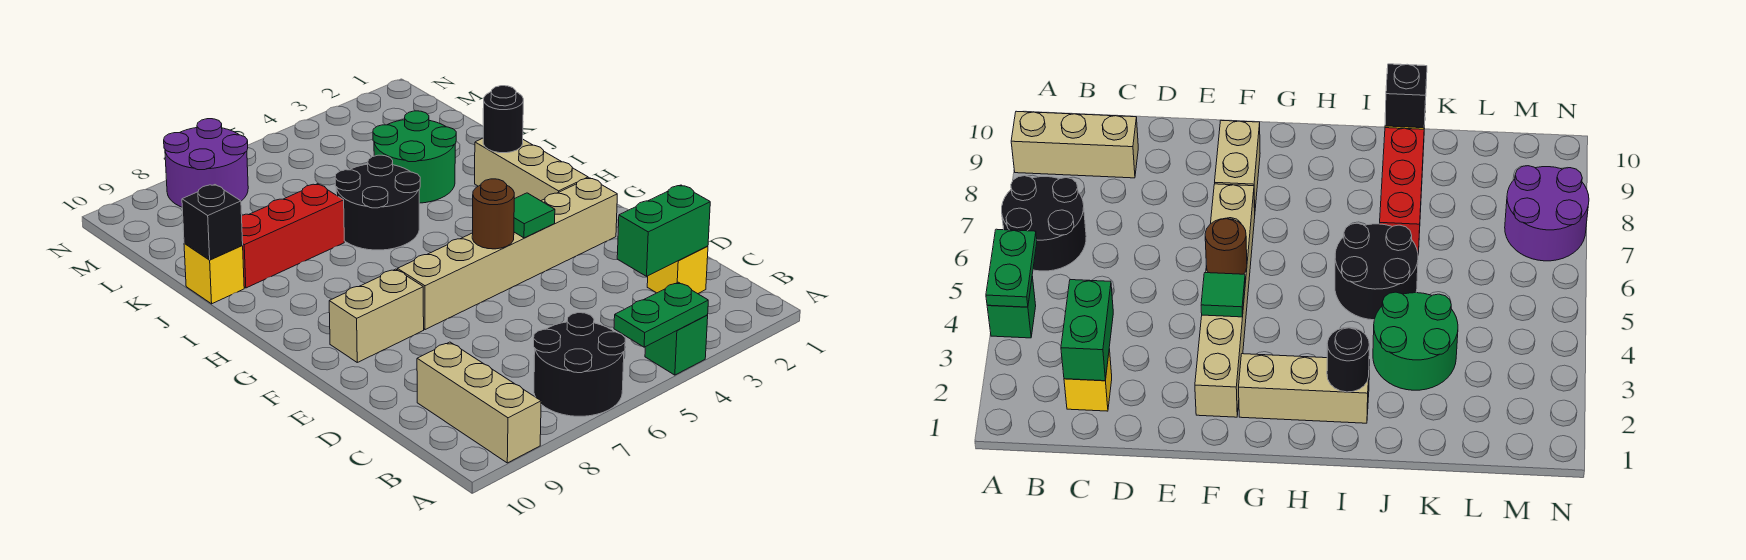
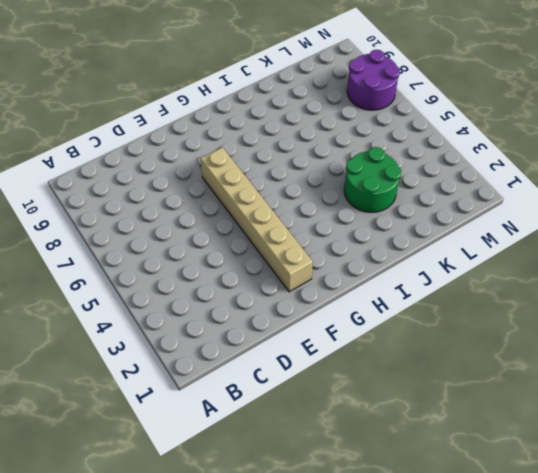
none -> green brick A4 level 1
none -> black round brick A6:B7 level 1
none -> tan brick A9:C9 level 1

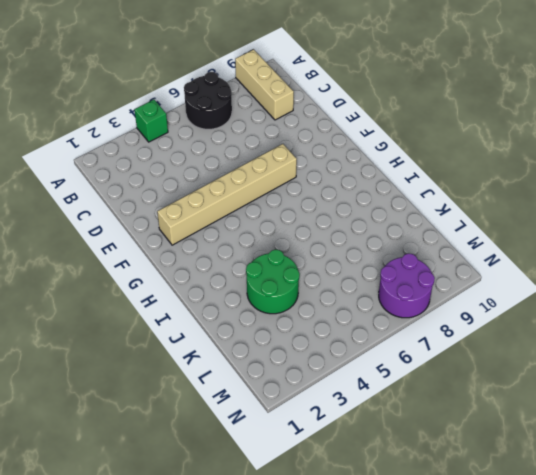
none -> yellow brick C2 level 1
none -> tan brick F8:F9 level 1
none -> tan brick G2:I2 level 1

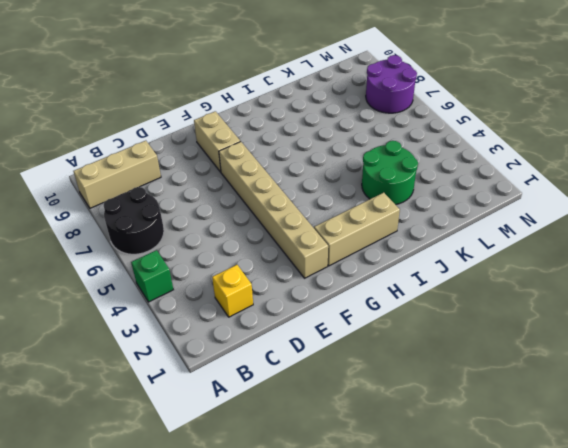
none -> black round brick I5:J6 level 1
none -> red brick J7:J9 level 1
none -> yellow brick J10 level 1

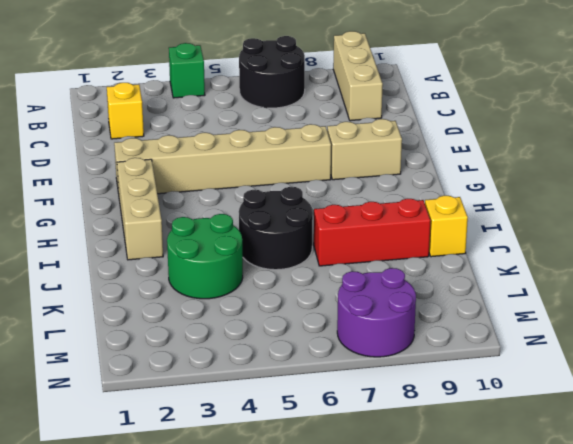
none -> green plate A4:A5 level 2
none -> green brick C2:C3 level 2
none -> green tile F4 level 2

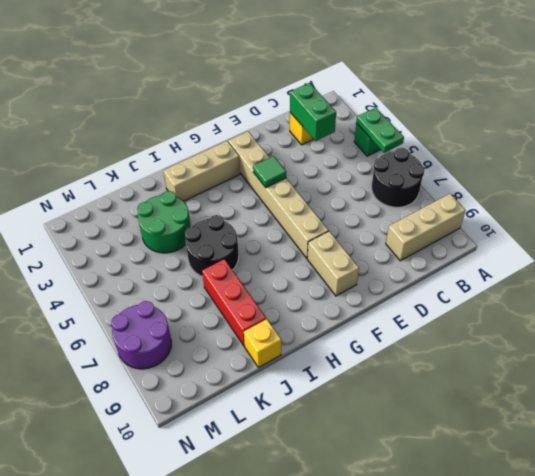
none -> brown round brick F5 level 2
none -> black round brick I2 level 2
none -> black brick J10 level 2

